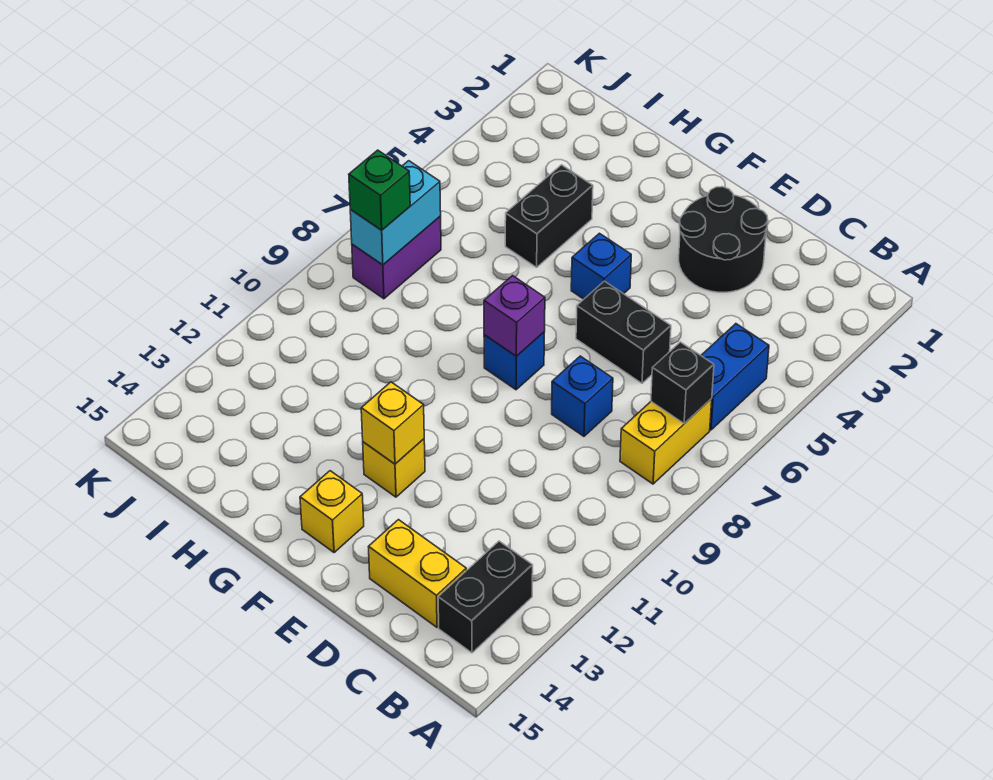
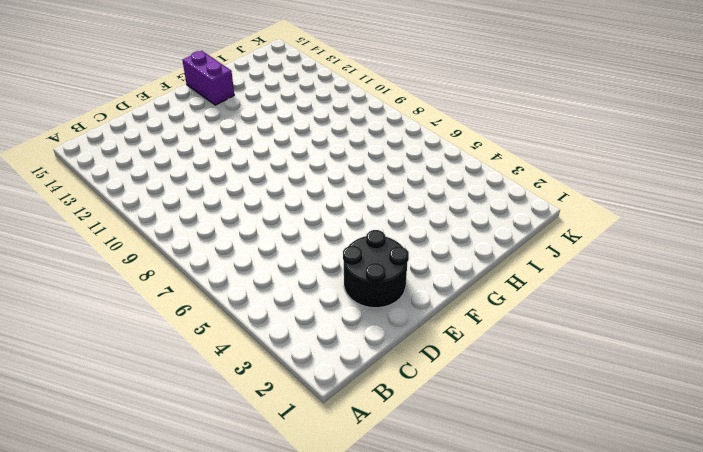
purple brick G14:G15 level 1 -> purple brick J7:J8 level 1
none -> blue brick B5:B6 level 1
none -> yellow brick B7:B8 level 1
none -> black brick B13:B14 level 1

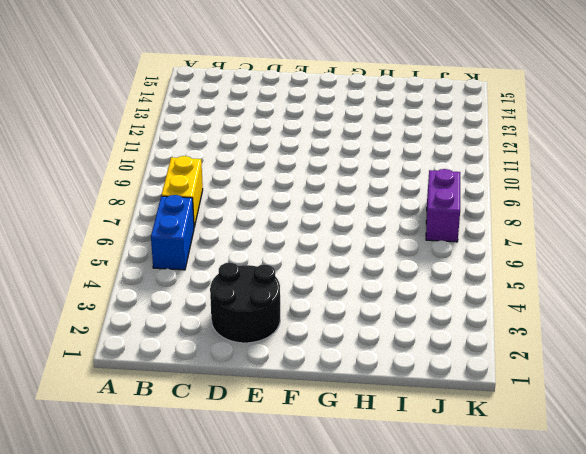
none -> black brick B13:B14 level 1
none -> yellow brick C14:D14 level 1
none -> black brick D6:E6 level 1

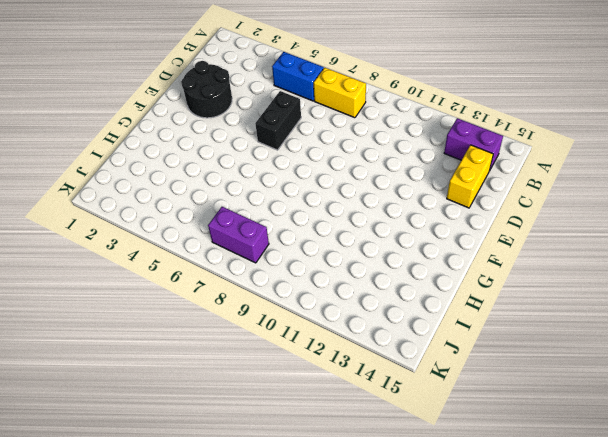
purple brick B13:B14 level 1 -> black brick B13:B14 level 1
none -> blue brick D8 level 1
none -> blue brick F5 level 1
none -> blue brick F8 level 1

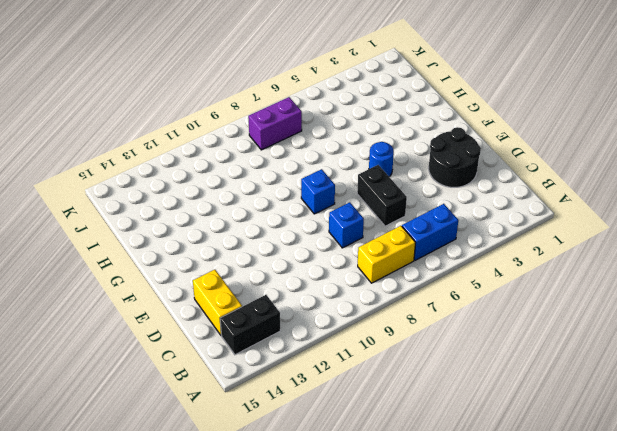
blue round brick F5 level 1 -> blue brick F5 level 1
none -> yellow brick F12 level 1
none -> yellow brick F14 level 1
none -> black brick H4:H5 level 1

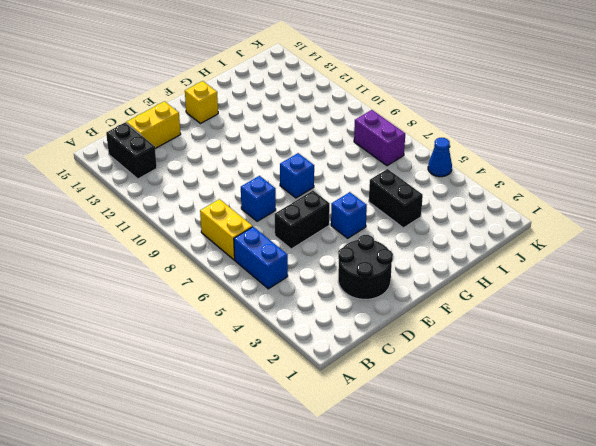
blue cone K5 level 1 -> none
none -> yellow brick F12 level 1
none -> black brick B7 level 2
none -> purple brick F8 level 2

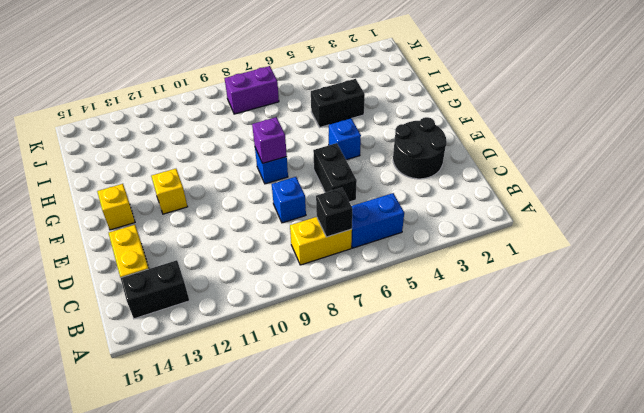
none -> yellow brick F12 level 2
none -> cyan brick J7:J8 level 2
none -> green brick J8 level 3

